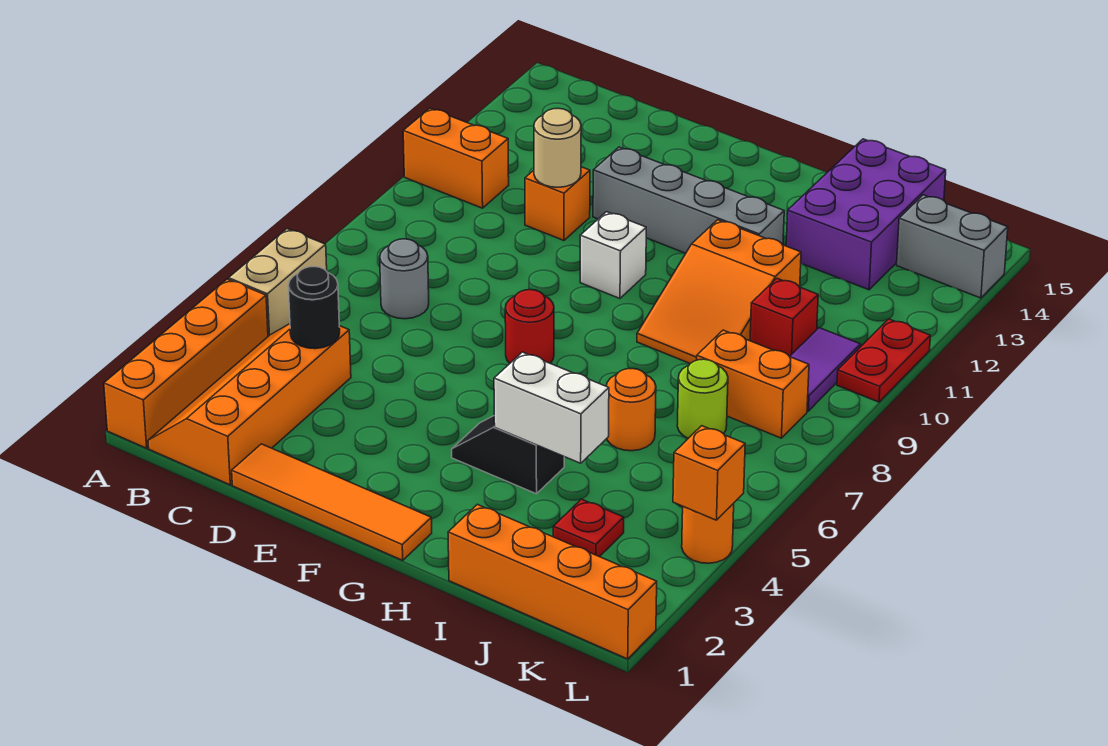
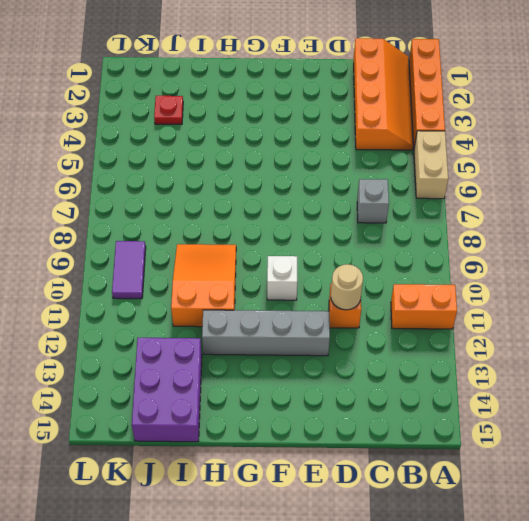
grey brick C7 level 1 -> grey round brick C7 level 1
none -> orange tile D1:G1 level 1
none -> red round brick F7 level 1
none -> black slope G4:H4 level 1 top H

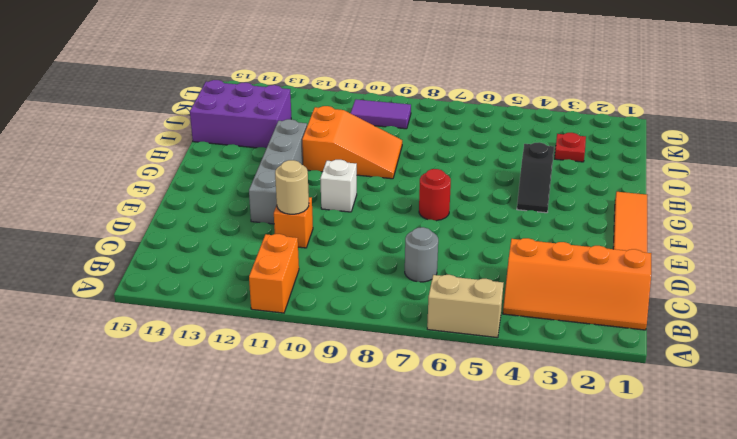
none -> orange brick A1:A4 level 1
none -> orange brick I1:L1 level 1
none -> orange round brick I6 level 1

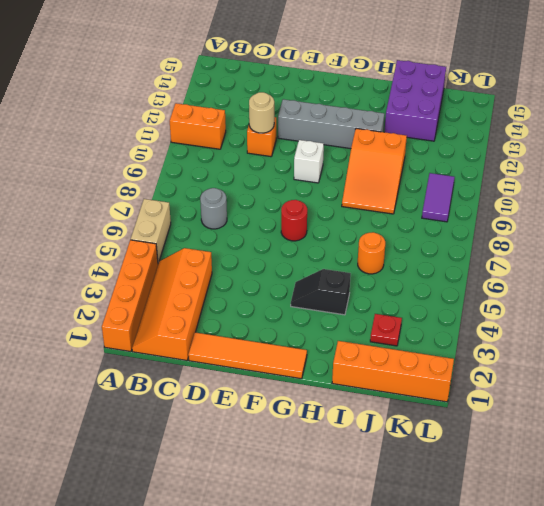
none -> lime round brick J7 level 1
none -> orange brick J8:K8 level 1
none -> red brick J10 level 1

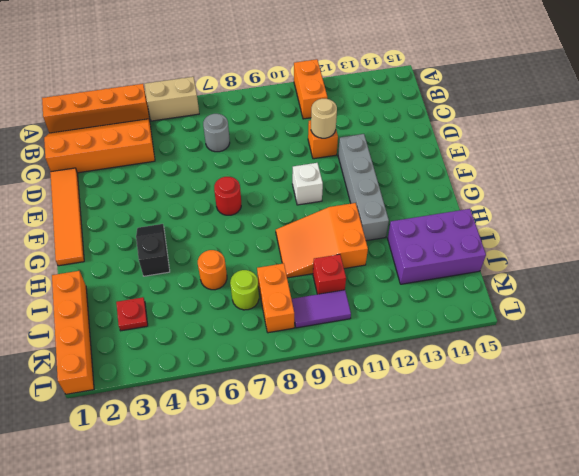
none -> grey brick K14:L14 level 1
none -> orange round brick L4 level 1
none -> red plate L10:L11 level 1

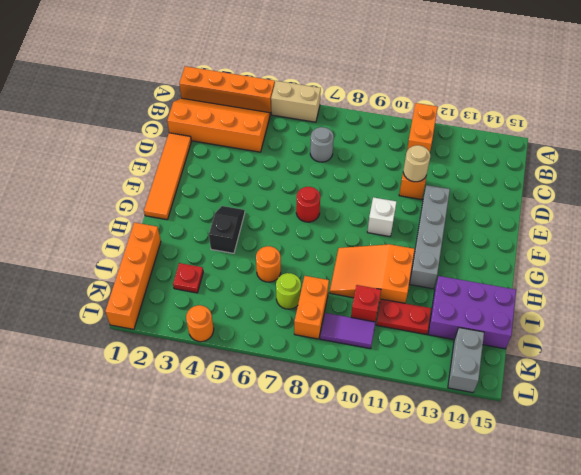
red plate J11:J12 level 1 -> red plate L10:L11 level 1
none -> black round brick C4 level 2
none -> white brick H4:I4 level 2
none -> orange brick L4 level 2

